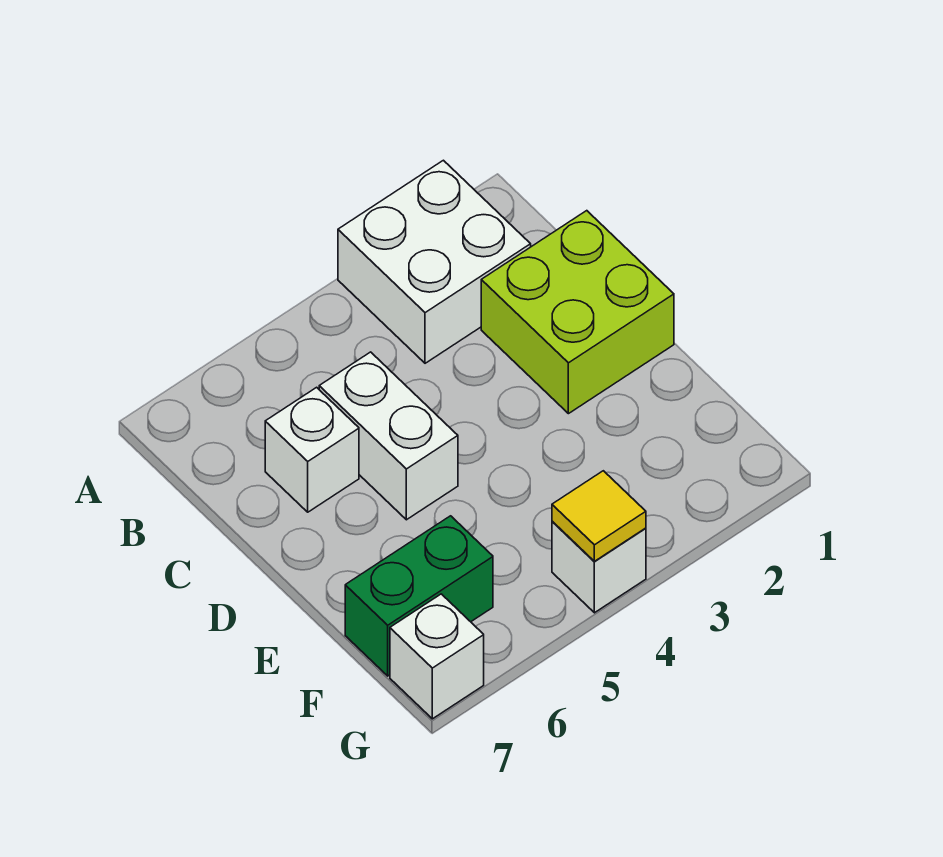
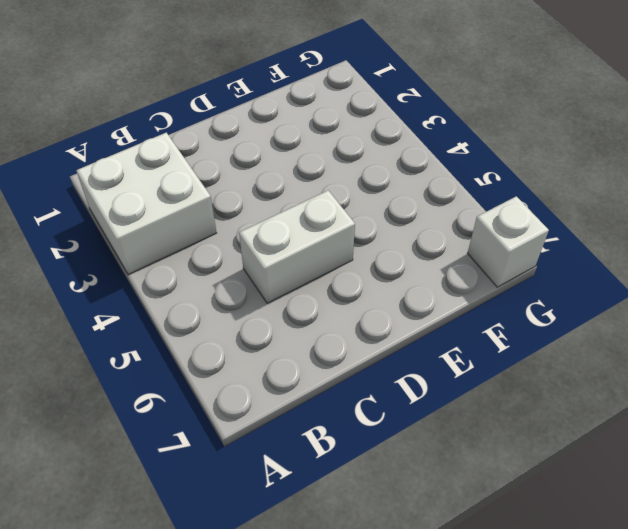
none -> lime brick C1:D2 level 1
none -> white brick C6 level 1

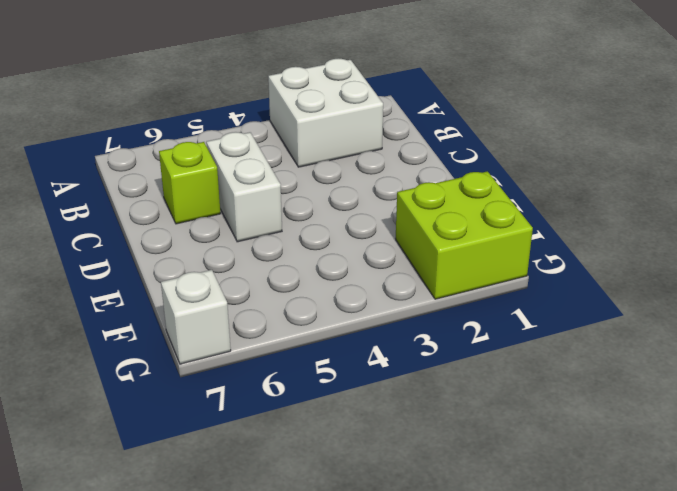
lime brick C6 level 1 -> white brick C6 level 1
lime brick F1:G2 level 1 -> lime brick C1:D2 level 1
none -> green brick F6:F7 level 1
none -> white brick G4 level 1

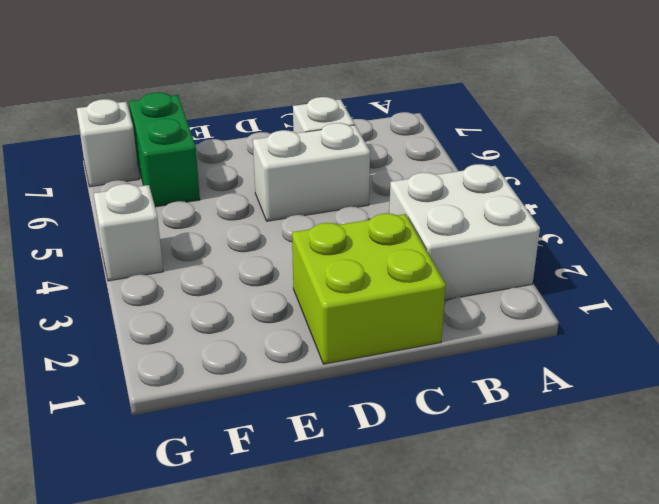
none -> yellow tile G4 level 2

